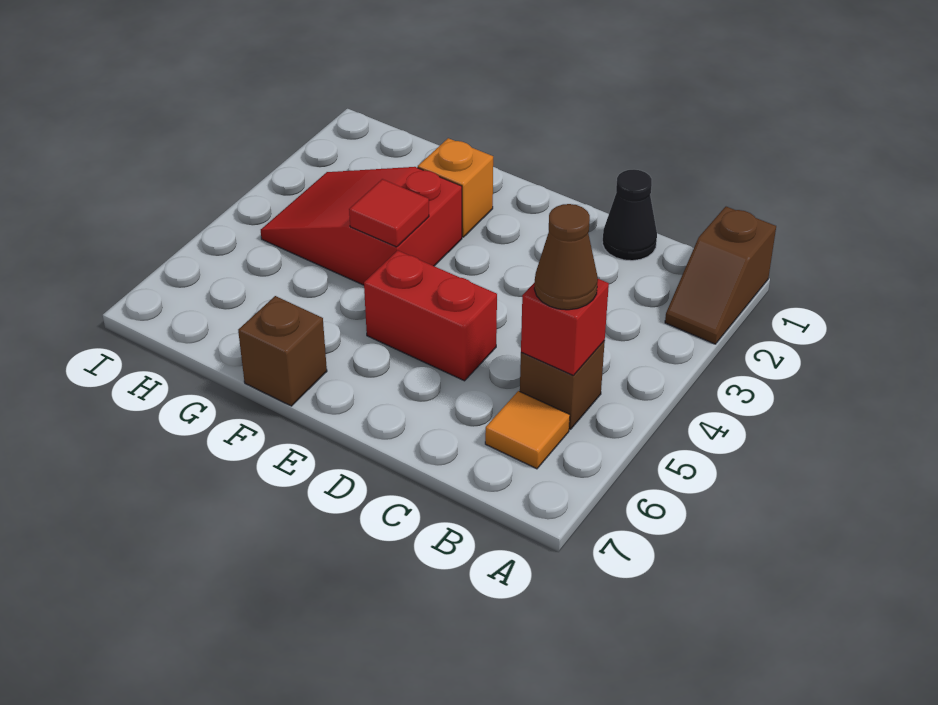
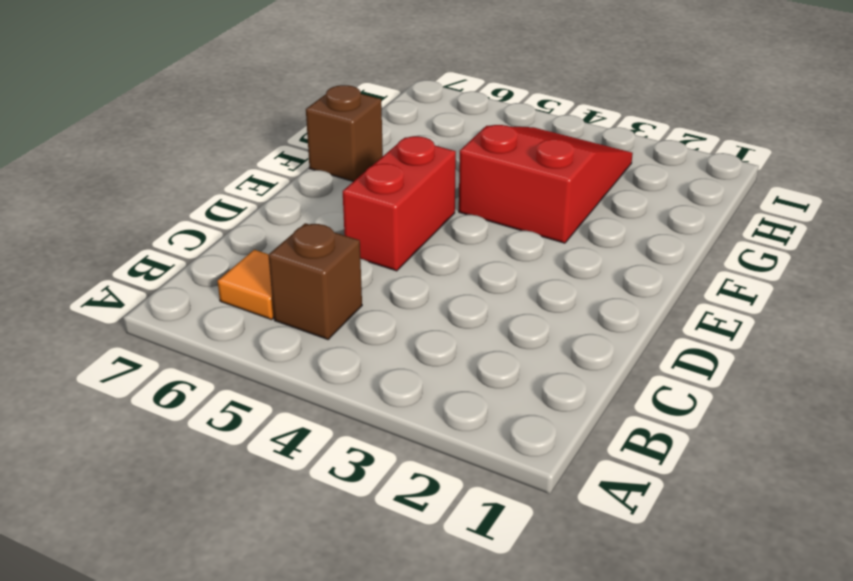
none -> brown slope A1:A2 level 1 top 1
none -> black cone C1 level 1

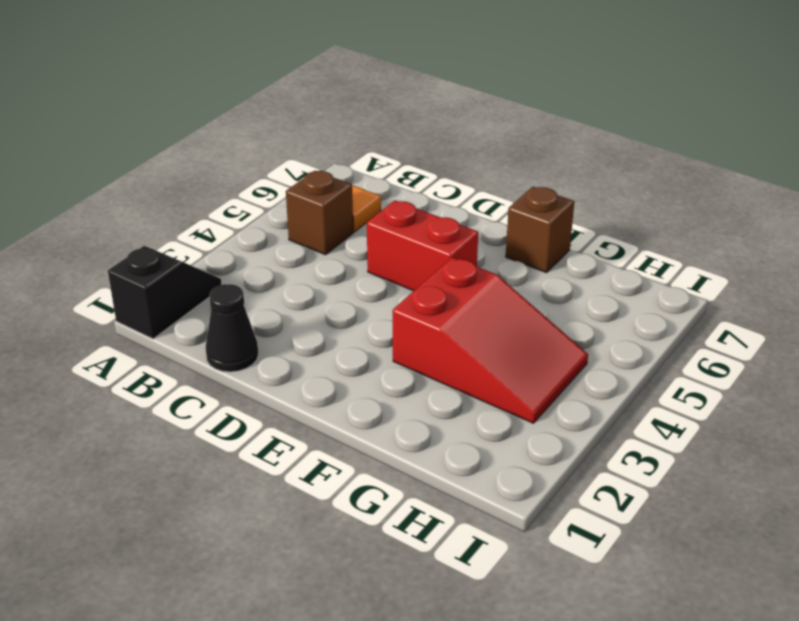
black slope A1:A2 level 1 top 1 -> brown slope A1:A2 level 1 top 1
none -> orange brick F2 level 1
none -> red brick B5 level 2

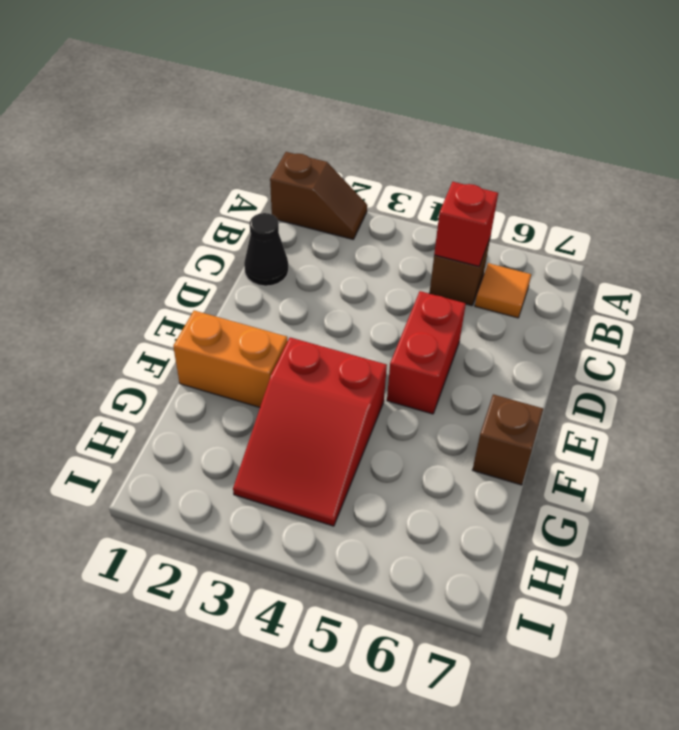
orange brick F1:F2 level 1 -> orange brick F2 level 1
none -> red tile F4 level 2
none -> brown cone B5 level 3

